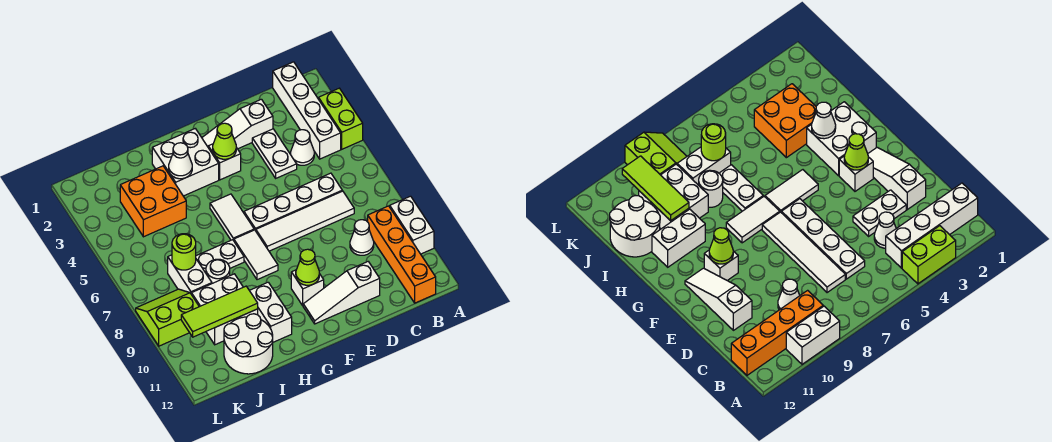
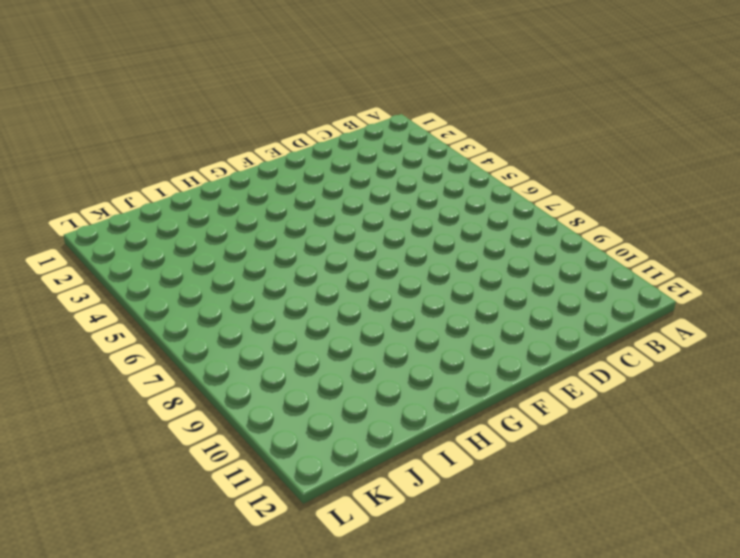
none -> lime brick A3:A4 level 1
none -> white brick A9:A10 level 1
none -> white brick B1:B4 level 1

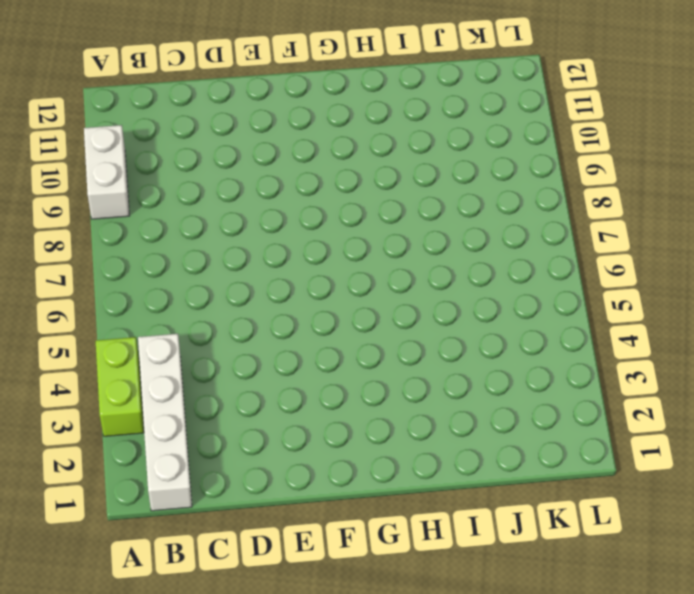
none -> orange brick B9:B12 level 1
none -> white cone C4 level 1
none -> white plate C6:F6 level 1

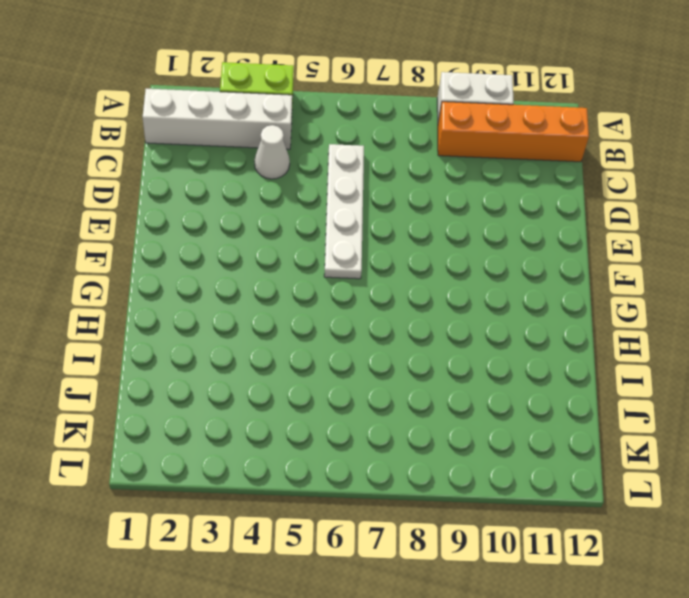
none -> white tile C7:F7 level 1
none -> white cone C9 level 1
none -> white slope D2:F2 level 1 top D

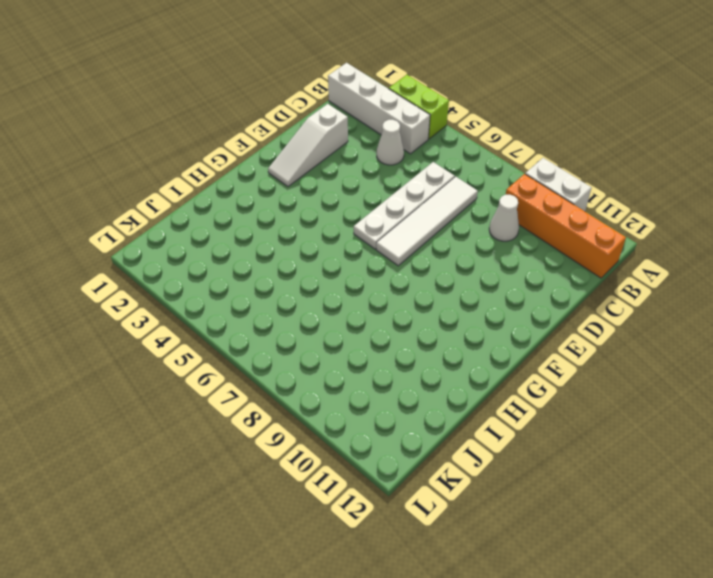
none -> white plate D3:D4 level 1
none -> white slope D11:F11 level 1 top D
none -> white brick F3 level 1

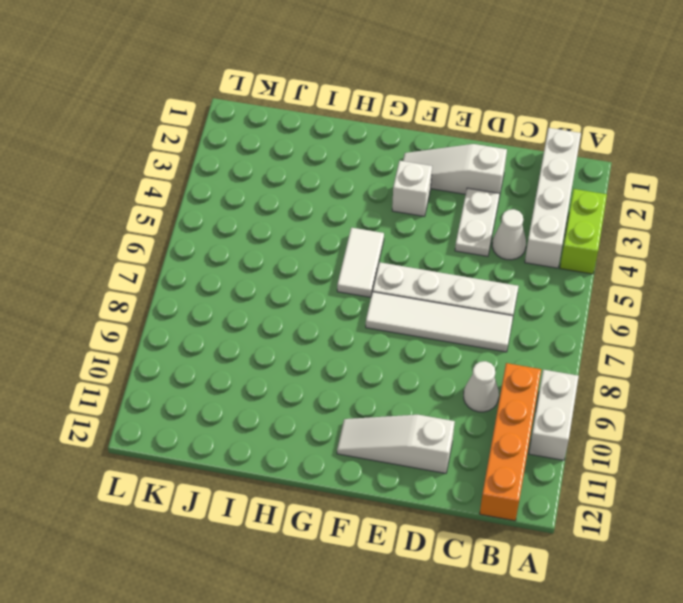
none -> white brick F10 level 1
none -> white brick G2:H3 level 1
none -> white tile G7:G8 level 1

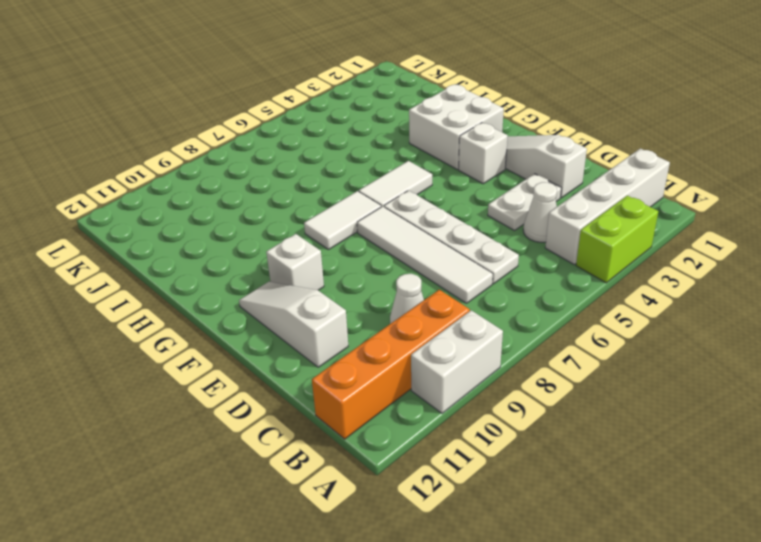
none -> white plate H7:I7 level 1
none -> white brick H10:H11 level 1
none -> orange brick I3:J4 level 1

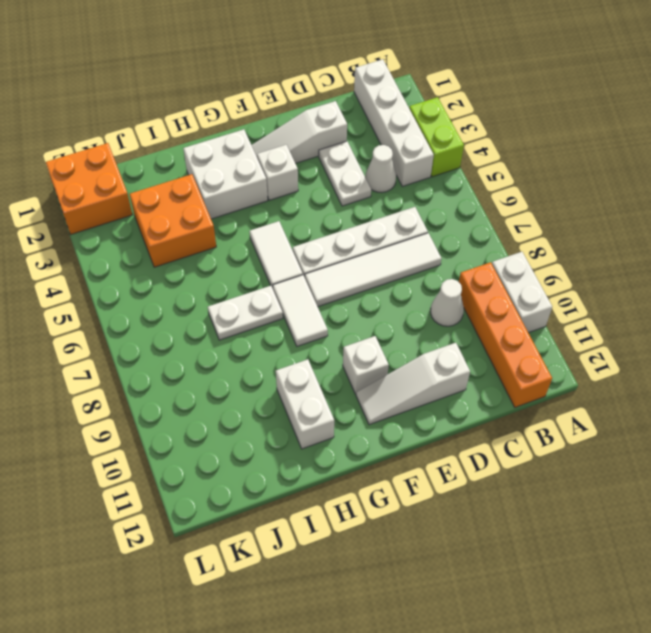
orange brick K1:L2 level 1 -> none
none -> white round brick I8 level 1
none -> white brick I9:J10 level 1
none -> white round brick I11:J12 level 1

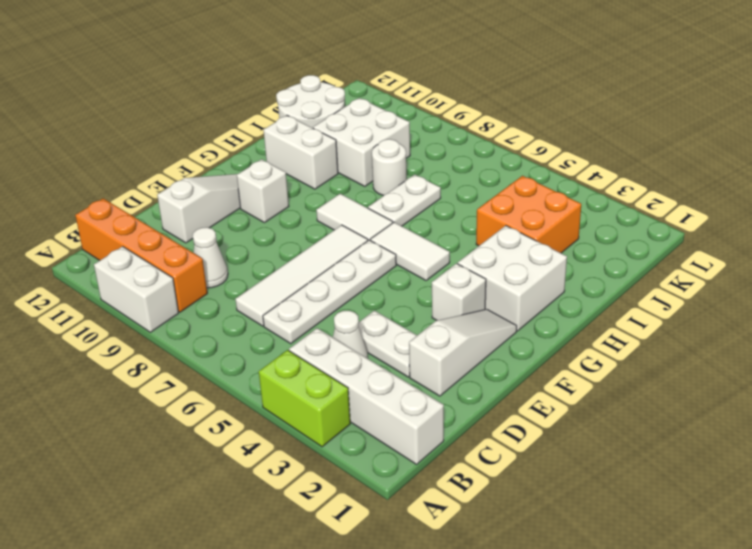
none -> white brick J7:J8 level 1
none -> lime slope K8:L9 level 1 top 9
none -> lime cone F3 level 2

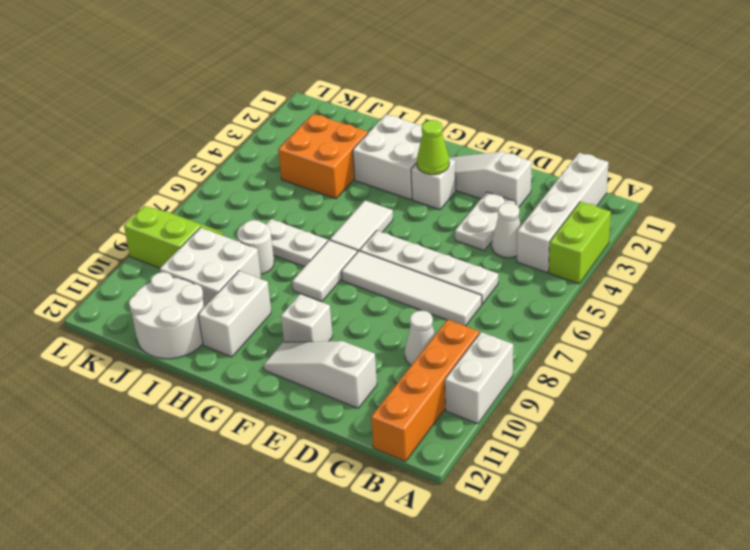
none -> white brick J7:J8 level 1
none -> lime cone F10 level 2
none -> white cone H3 level 2

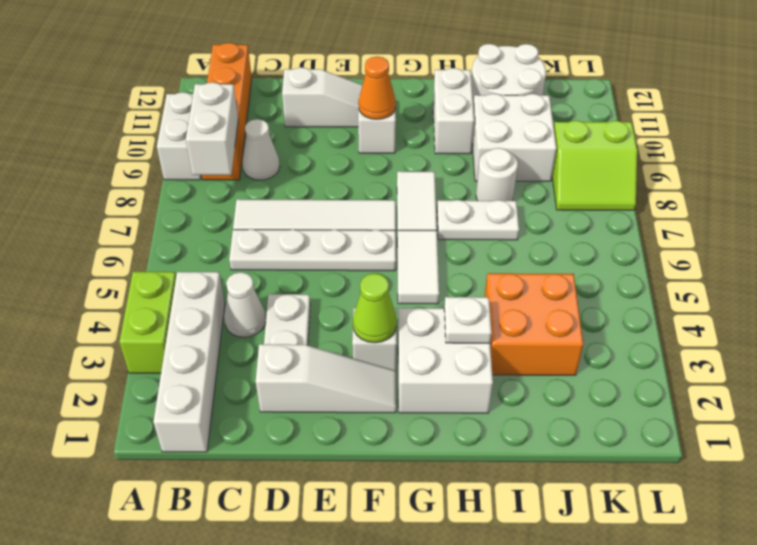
white brick B8:B9 level 2 -> white brick J7:J8 level 1
orange cone F10 level 2 -> lime cone F10 level 2
white plate H3 level 2 -> white cone H3 level 2
none -> lime tile I10:K10 level 2
none -> lime round brick J7 level 2

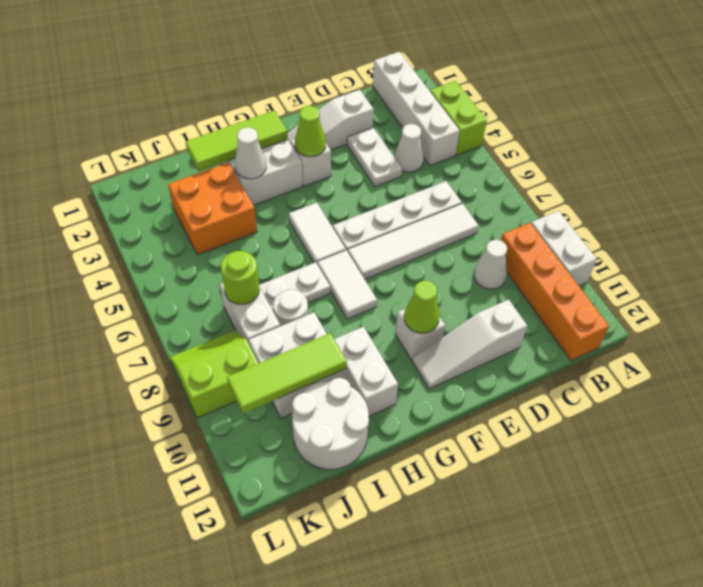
lime tile G2:I2 level 2 -> none

